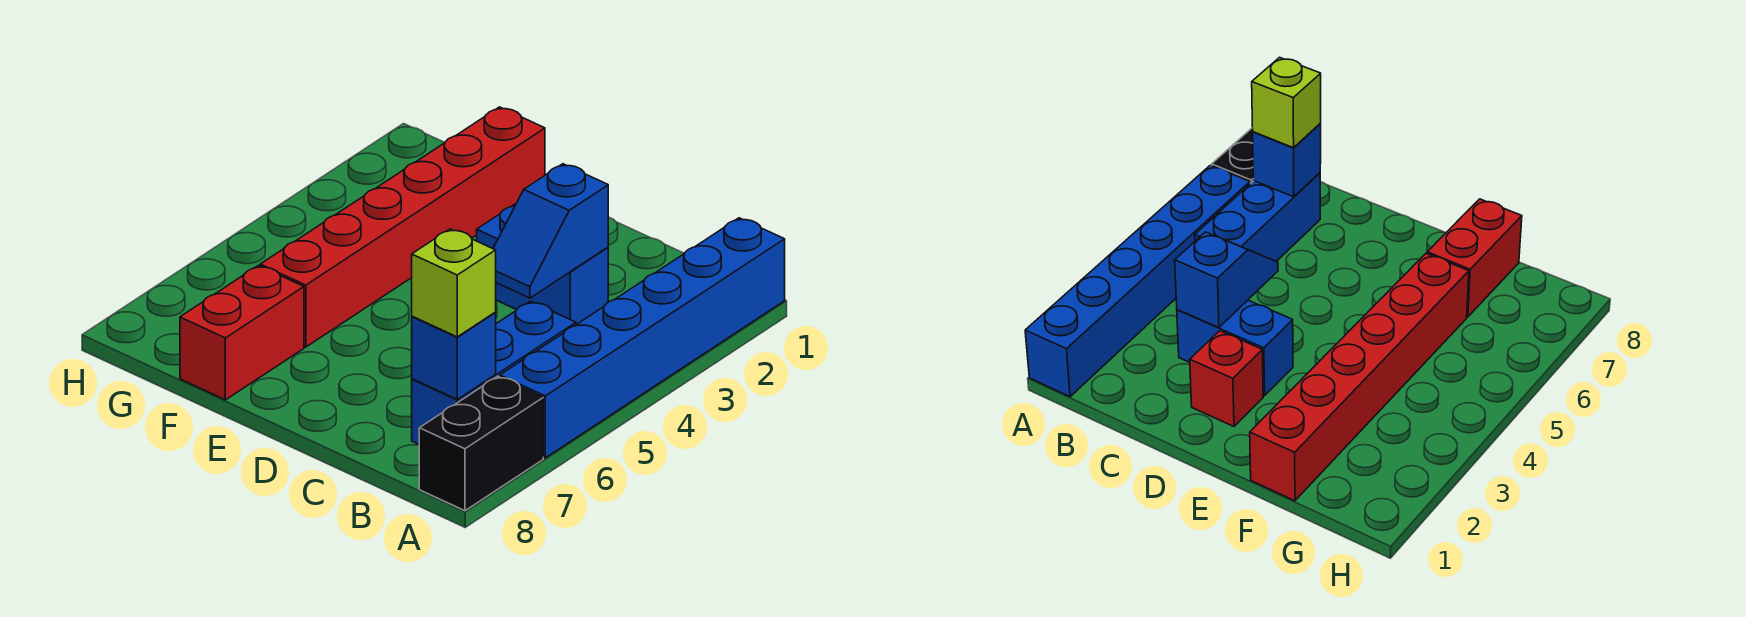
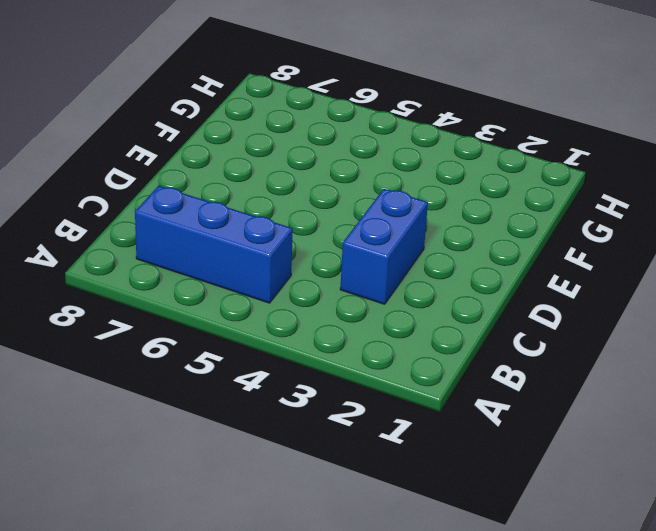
none -> blue brick A1:A6 level 1
none -> black brick A7:A8 level 1

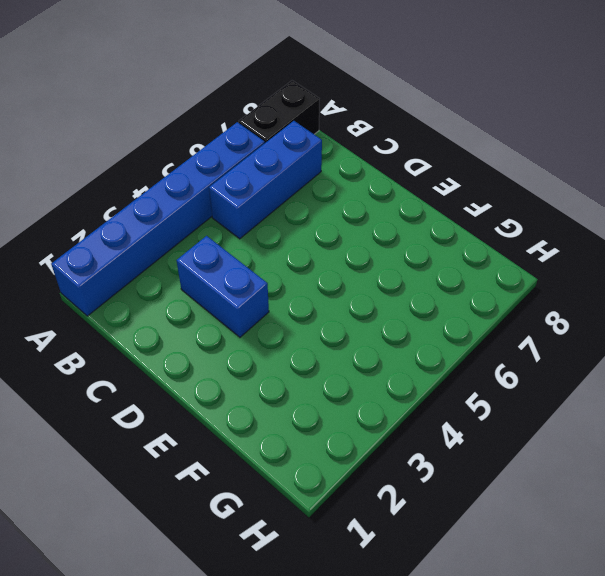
none -> red brick D2 level 1
none -> red brick F1:F6 level 1

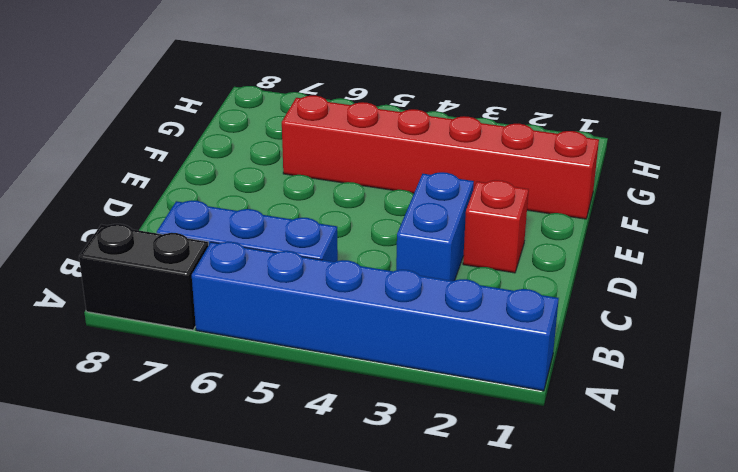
none -> red brick F7:F8 level 1
none -> blue brick B7 level 2

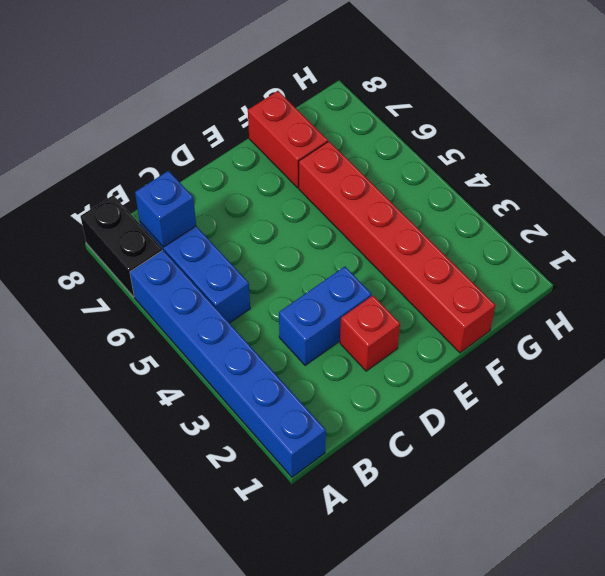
none -> blue slope C3:C4 level 2 top 3
none -> lime brick B7 level 3

